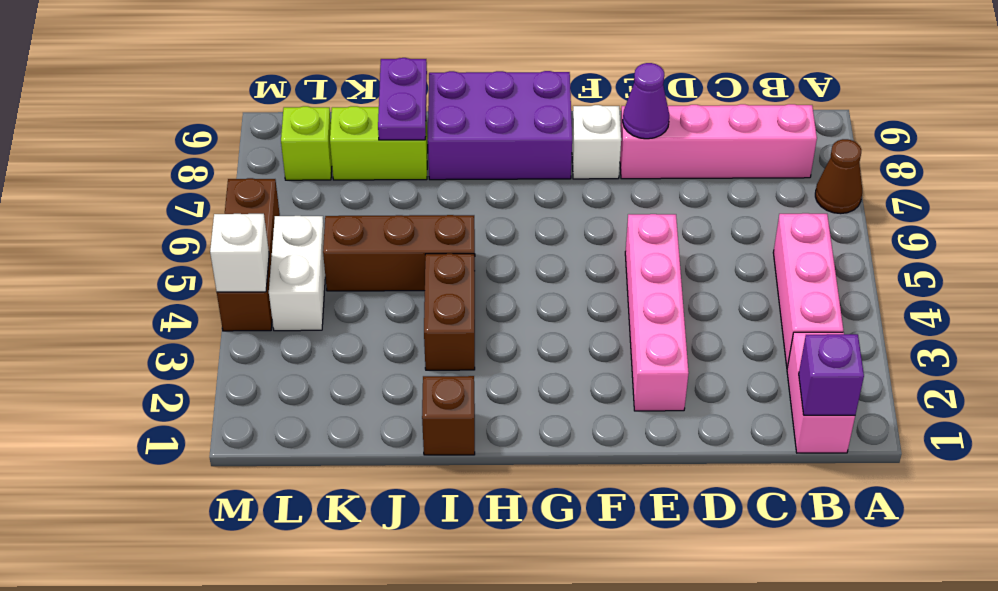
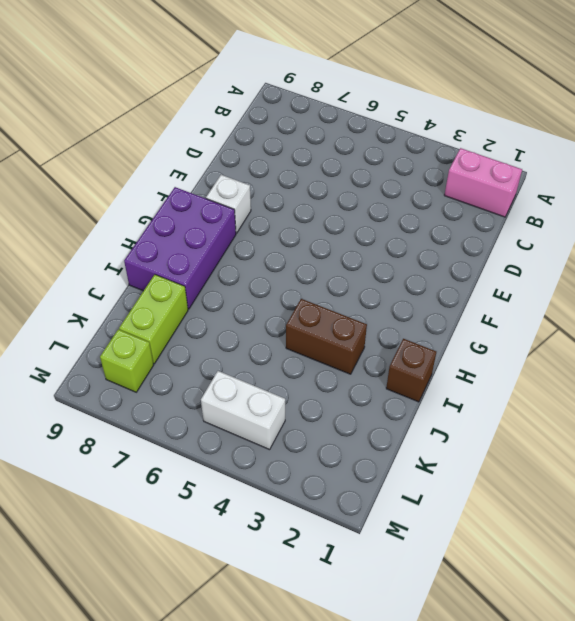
none -> brown cone A7 level 1
none -> pink brick B3:B5 level 1
none -> pink brick B8:E8 level 1

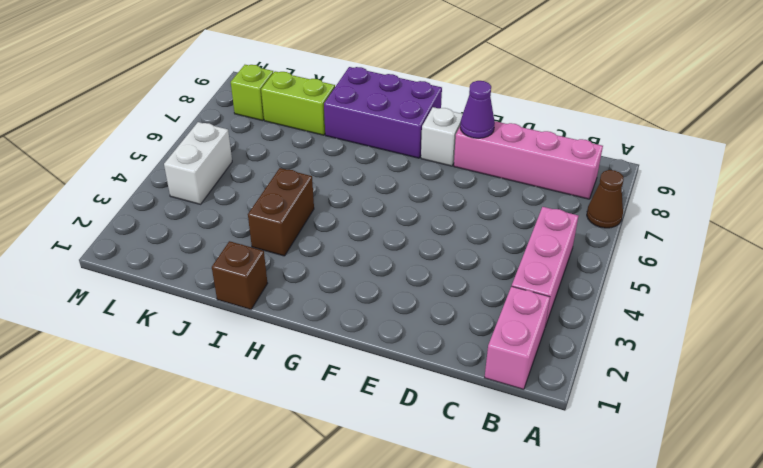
none -> pink brick E2:E5 level 1
none -> brown brick I5:K5 level 1
none -> brown brick M4:M6 level 1

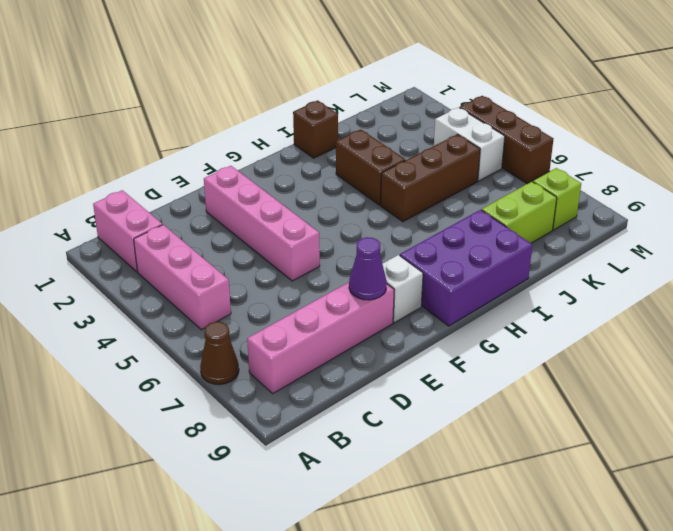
none -> purple brick B1 level 2
none -> purple plate J8:J9 level 2
none -> white brick M4 level 2

